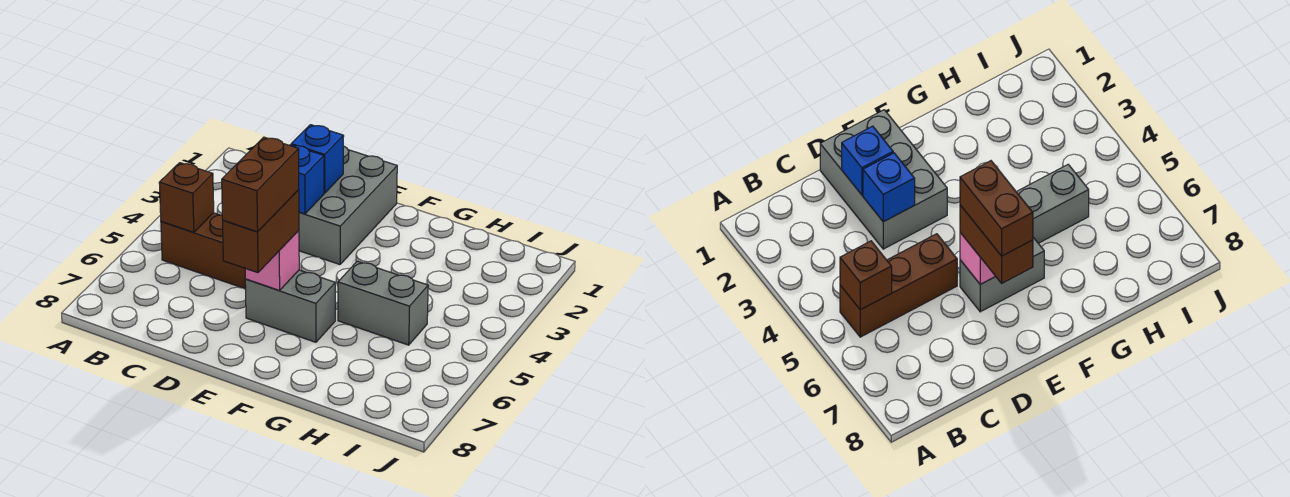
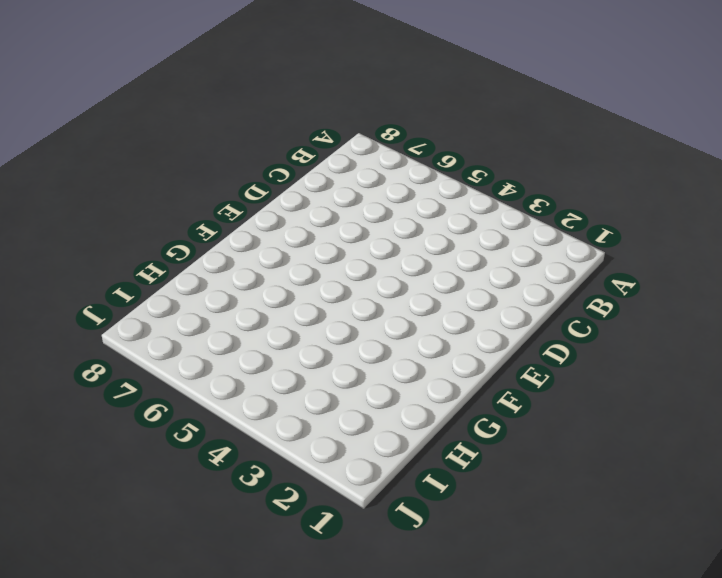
none -> brown brick B5:D5 level 1
none -> grey brick D1:E3 level 1

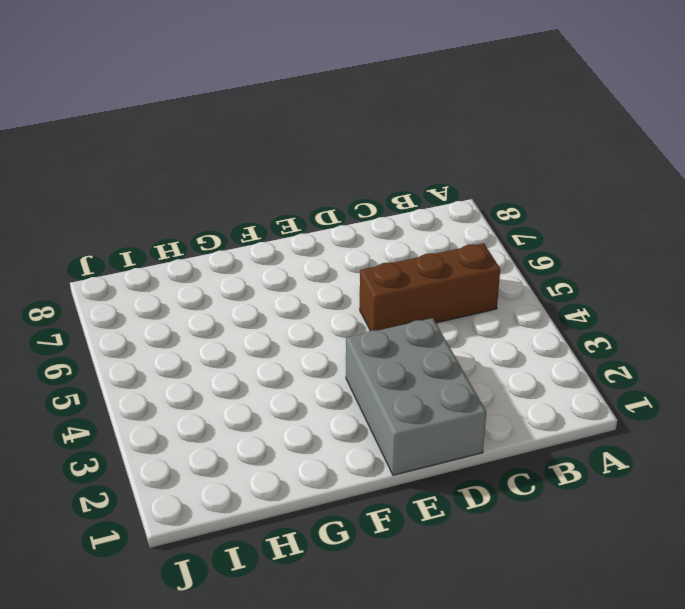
none -> grey brick E6:F6 level 1
none -> grey brick G5:H5 level 1

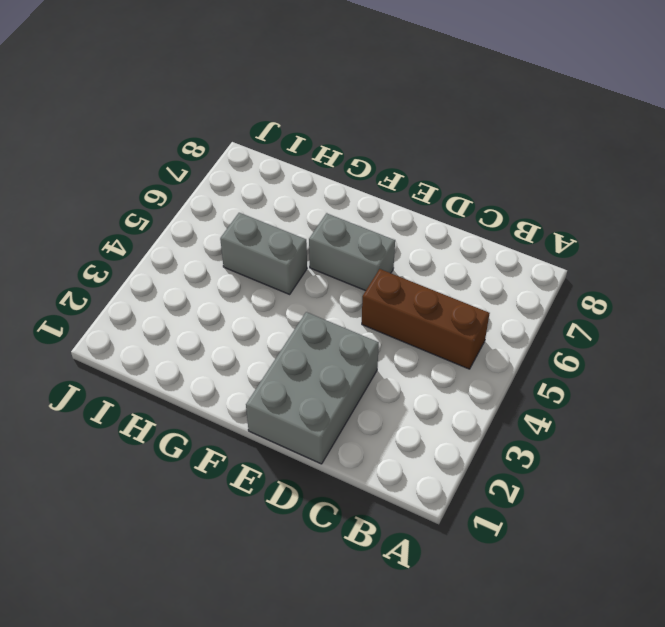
none -> brown brick B5 level 2
none -> blue brick D2 level 2

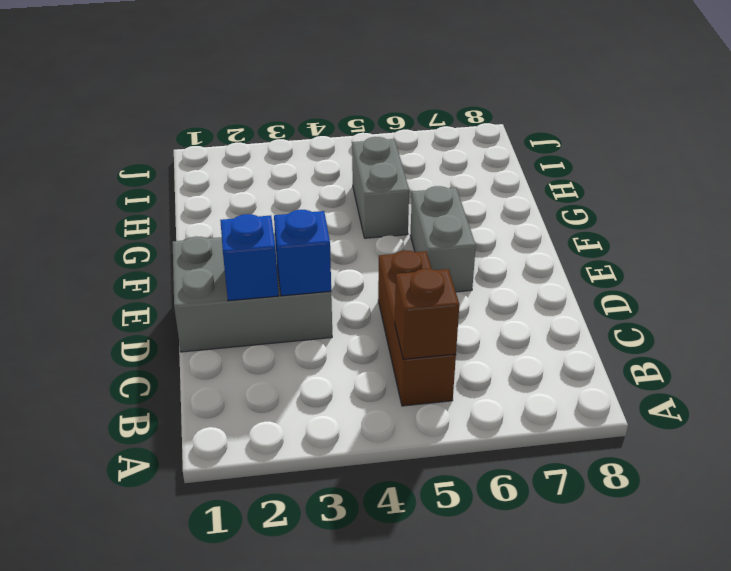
none -> pink brick E6 level 2
none -> brown brick E6:E7 level 3

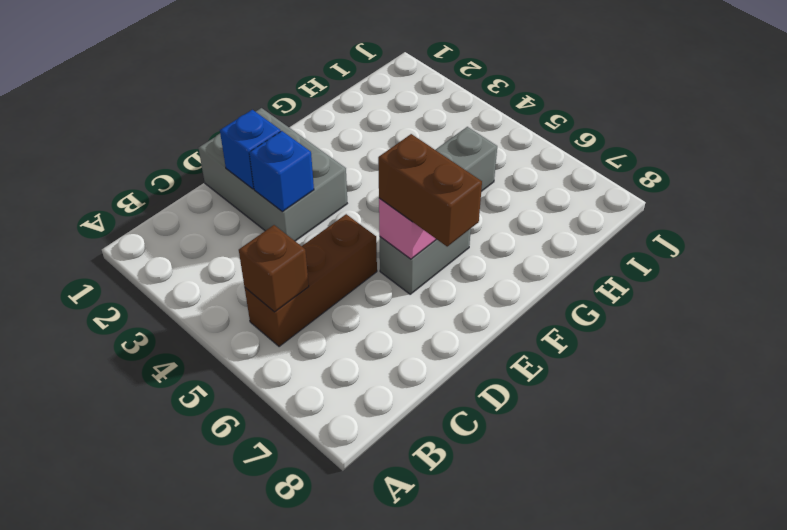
none -> brown brick E6:E7 level 4

